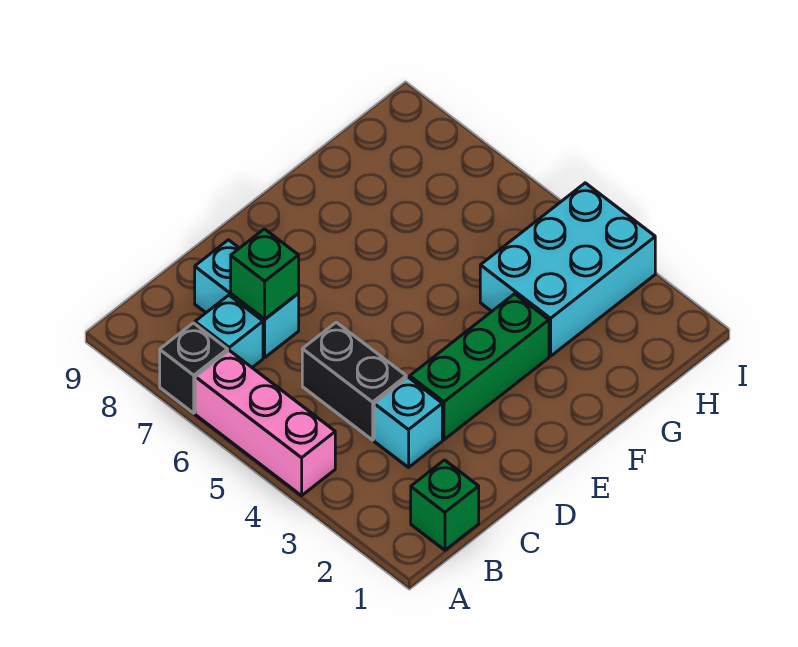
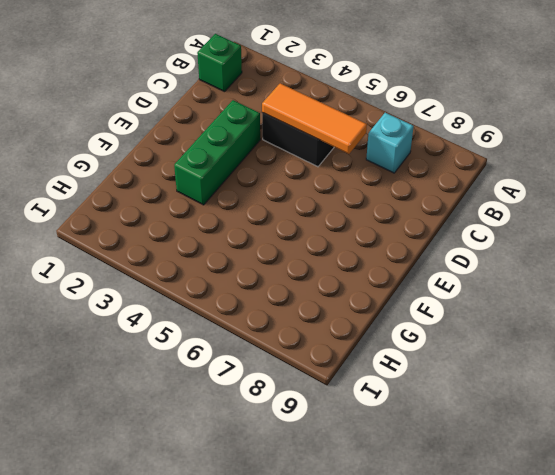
orange tile C4:C6 level 2 -> none
none -> pink brick A4:A6 level 1
none -> black brick A7 level 1

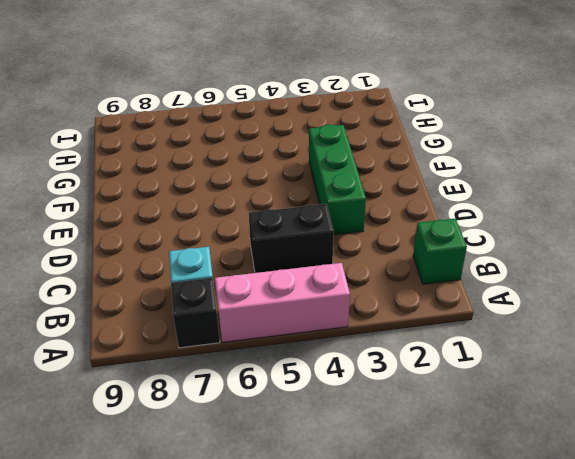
none -> cyan brick C3 level 1
none -> cyan brick C7:C8 level 1

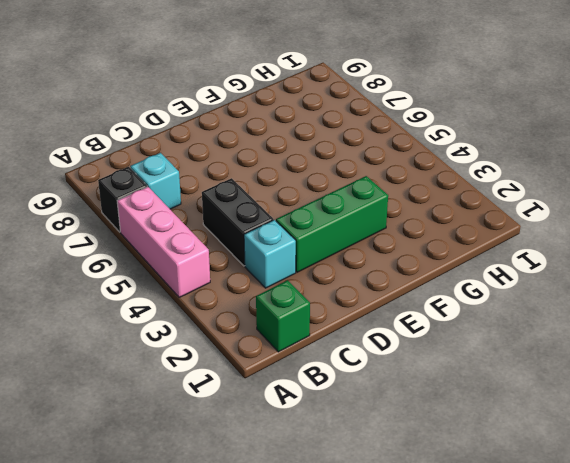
none -> cyan brick C7:C8 level 1
none -> cyan brick G3:I4 level 1

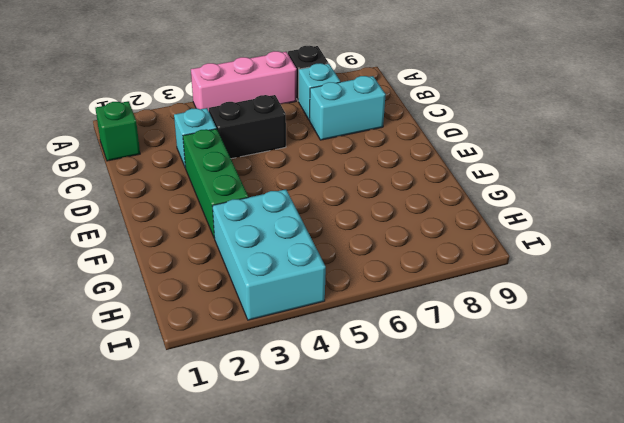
none -> green brick C7 level 2

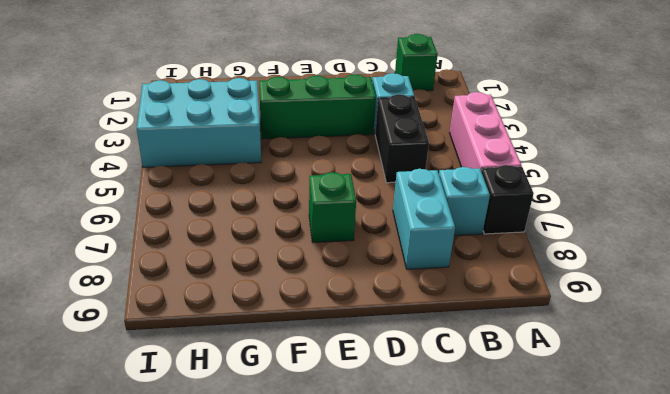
green brick E7 level 1 -> green brick C7 level 2

